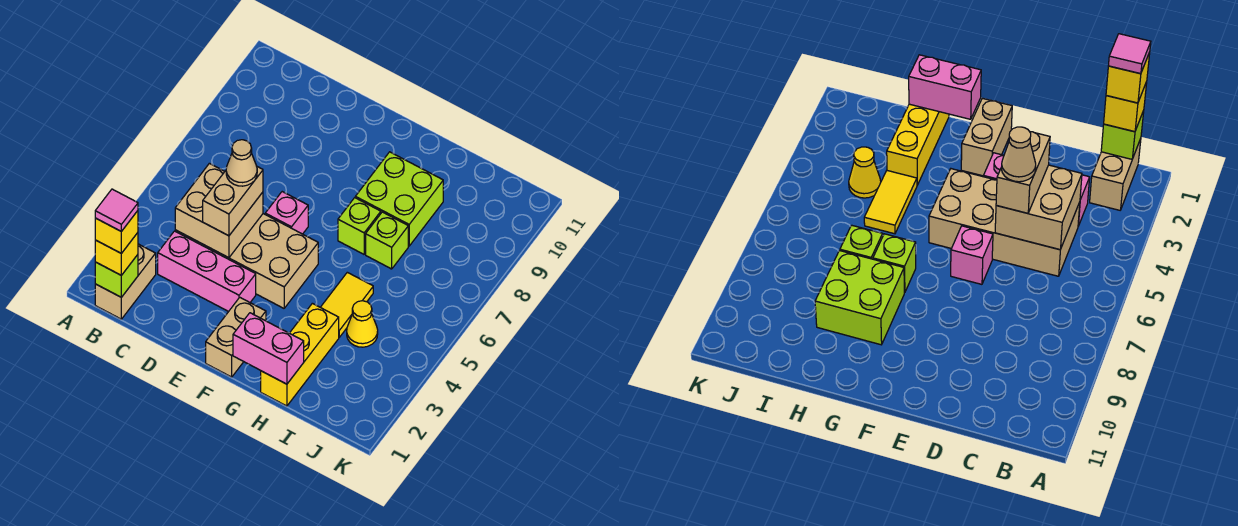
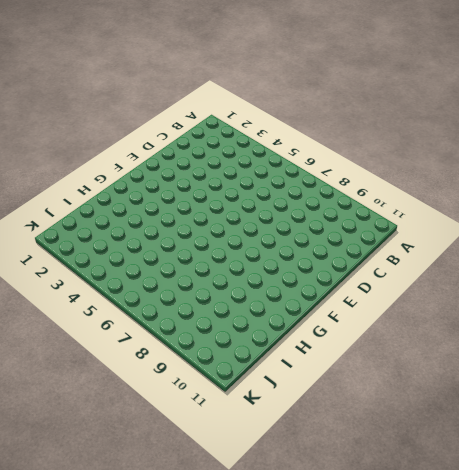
none -> tan brick B1:B2 level 1
none -> pink brick C3:E3 level 1
none -> tan brick C4:F5 level 1

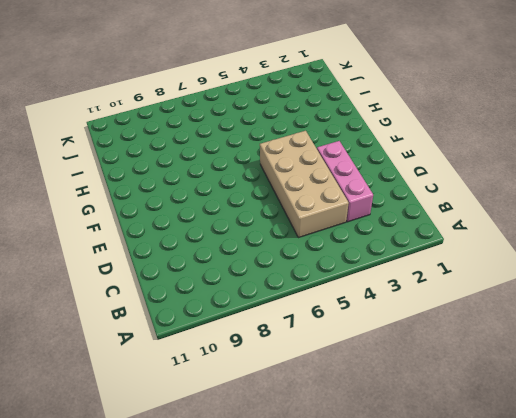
none -> tan brick B1:B2 level 1
none -> pink brick E6 level 1
none -> tan brick F1:F2 level 1

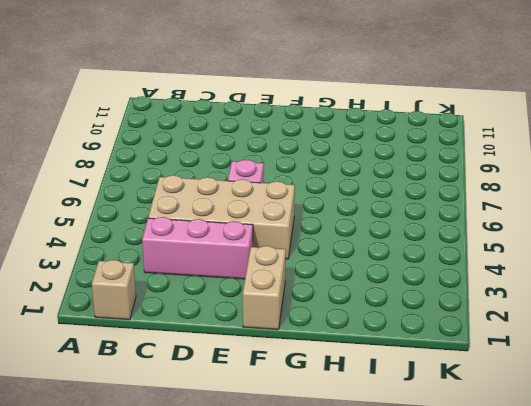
tan brick B1 level 1 -> tan brick B1:B2 level 1
none -> lime brick G7 level 1
none -> lime brick G8:H9 level 1
none -> yellow brick H1:H3 level 1

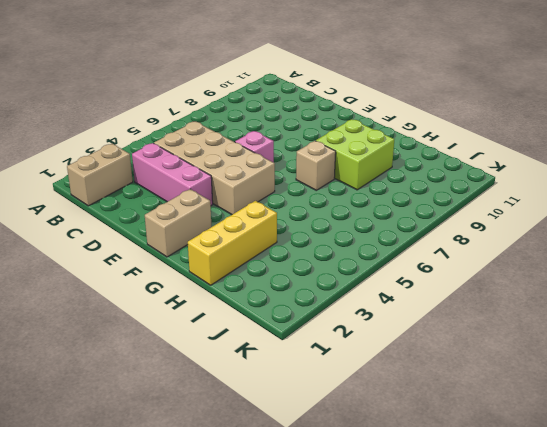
tan brick G7 level 1 -> lime brick G7 level 1
none -> yellow tile H4:H5 level 1
none -> lime brick H7 level 1
none -> yellow cone I4 level 1

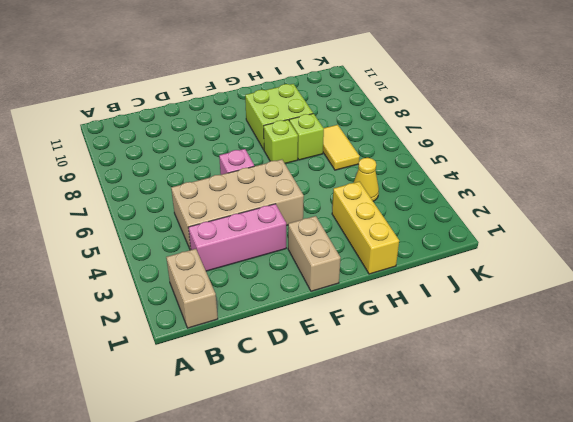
yellow tile I6:I7 level 1 -> yellow tile H4:H5 level 1
none -> lime brick B1 level 2
none -> tan brick C4:D5 level 2
none -> pink brick G1:H1 level 2

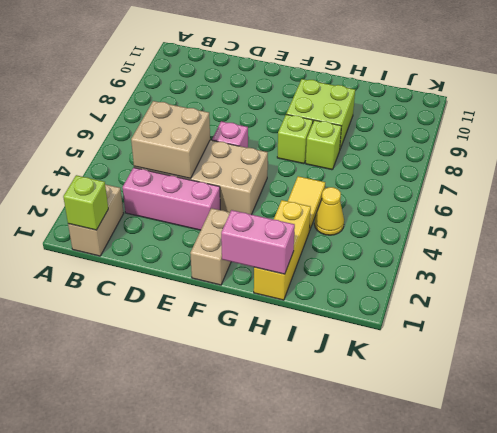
none -> yellow brick B1 level 3
none -> tan brick D4:D5 level 3
none -> yellow brick B1 level 4

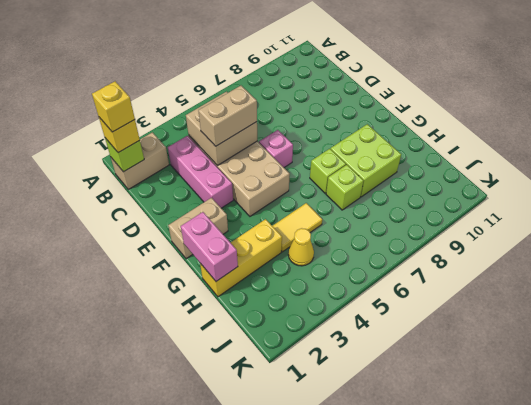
none -> tan cone D5 level 4
none -> pink tile B1 level 5

